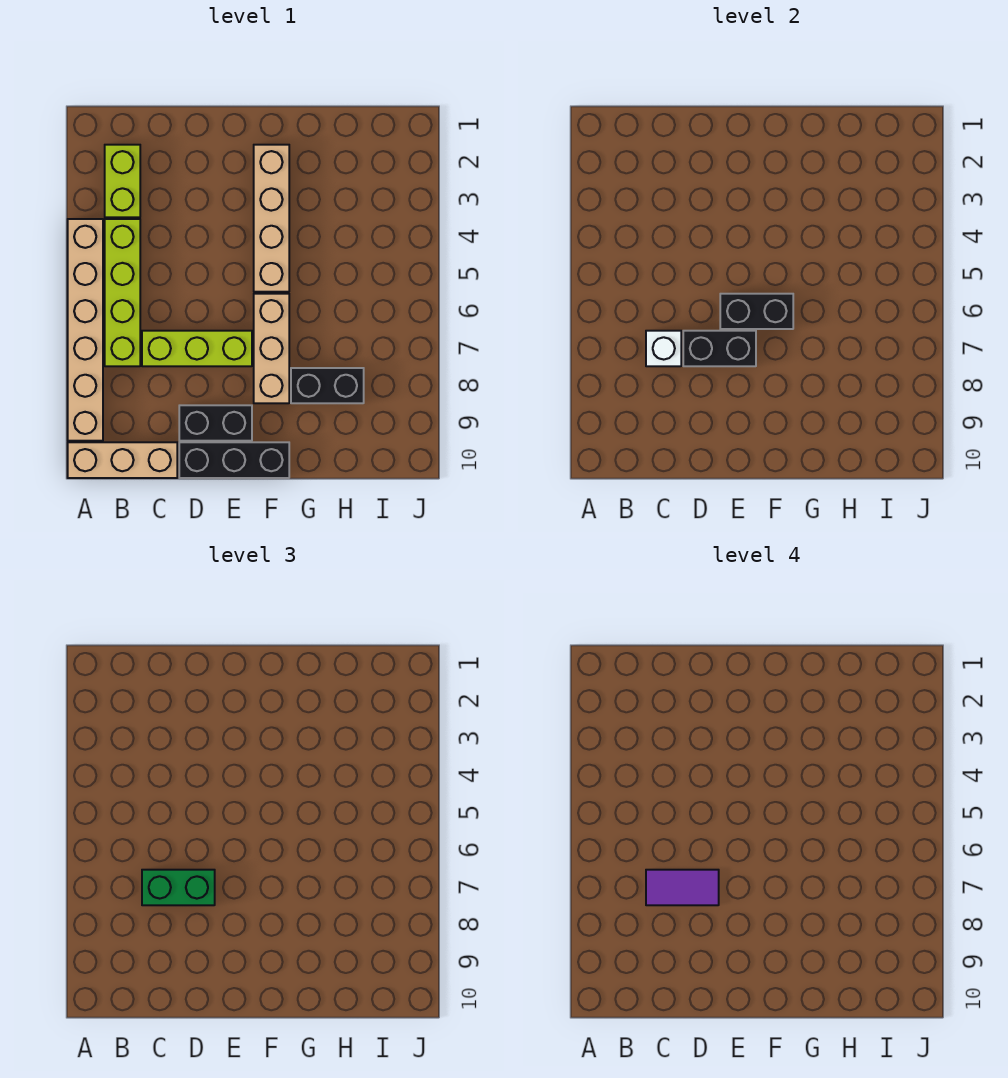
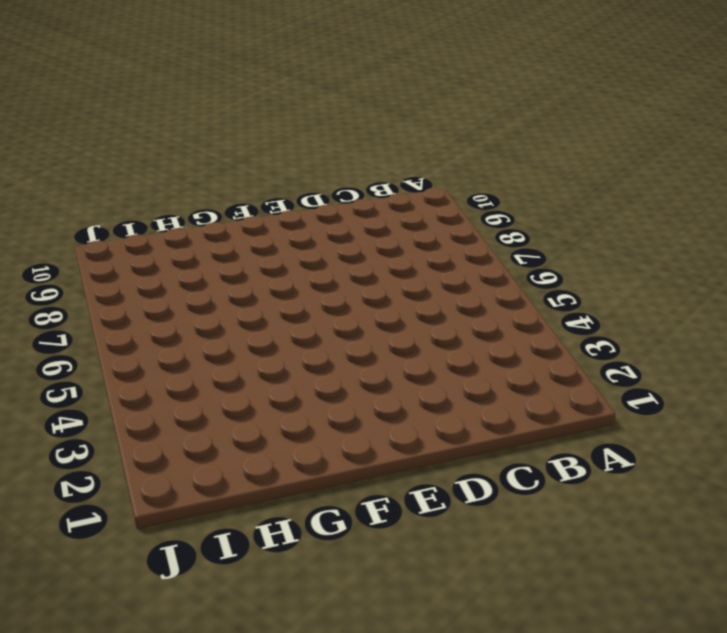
none -> tan brick A4:A9 level 1
none -> tan brick A10:C10 level 1
none -> lime brick B2:B3 level 1

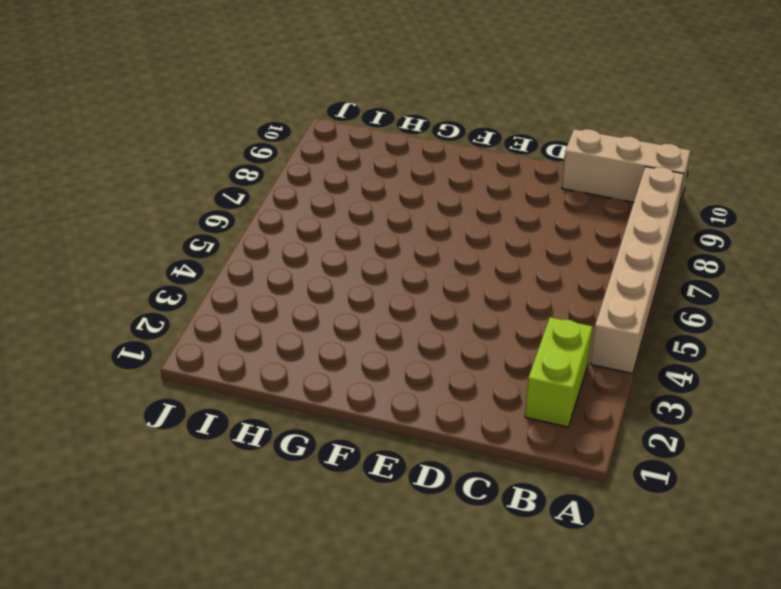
none -> lime brick B4:B7 level 1
none -> lime brick C7:E7 level 1
none -> black brick D9:E9 level 1

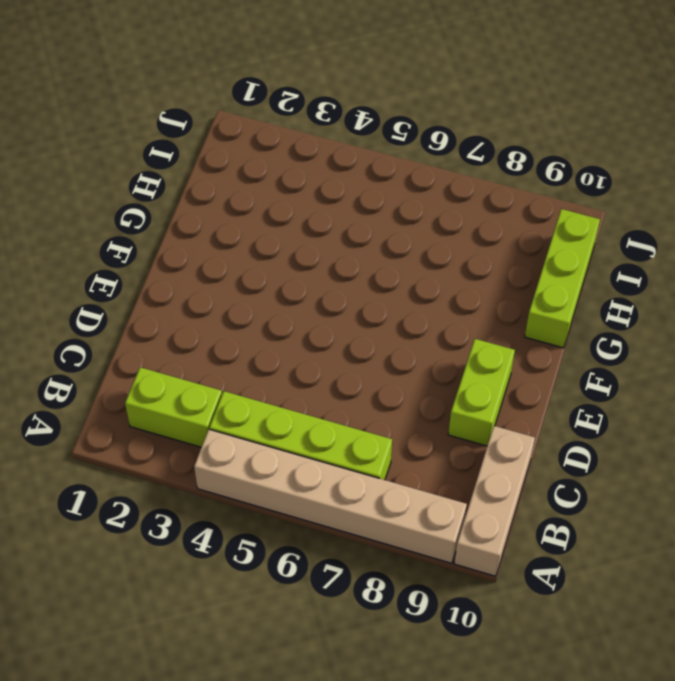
lime brick D9:E9 level 1 -> black brick D9:E9 level 1
lime brick G10:I10 level 1 -> lime brick C7:E7 level 1
none -> black brick D10:F10 level 1
none -> tan brick F2:F5 level 1
none -> tan brick F6:F8 level 1

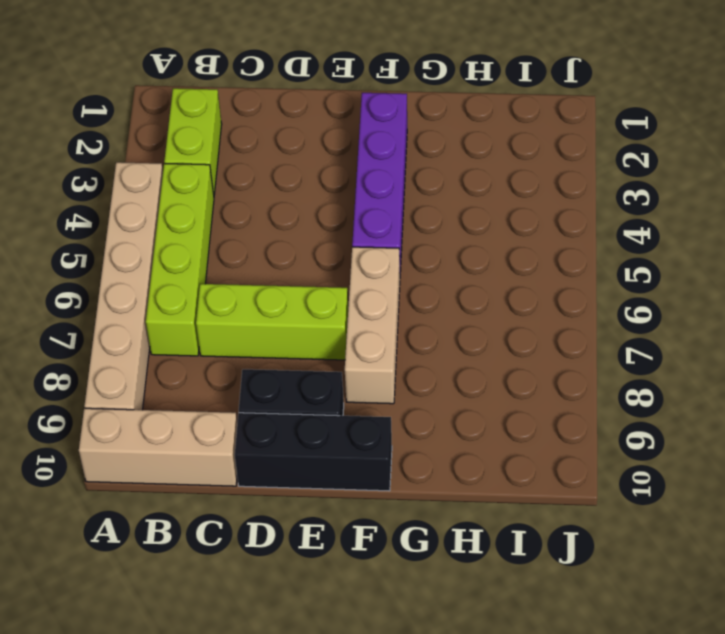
purple brick F2:F5 level 1 -> tan brick F2:F5 level 1
none -> black brick G8:H8 level 1
none -> white brick C7 level 2
none -> black brick D7:E7 level 2

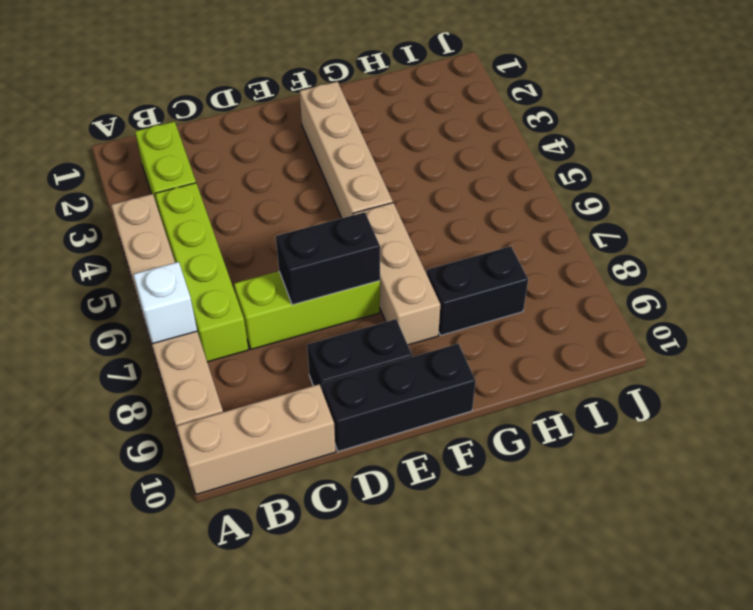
white brick A7 level 2 -> white brick C7 level 2
none -> black brick E6:F6 level 2
none -> green brick C7:D7 level 3
none -> purple tile C7:D7 level 4

